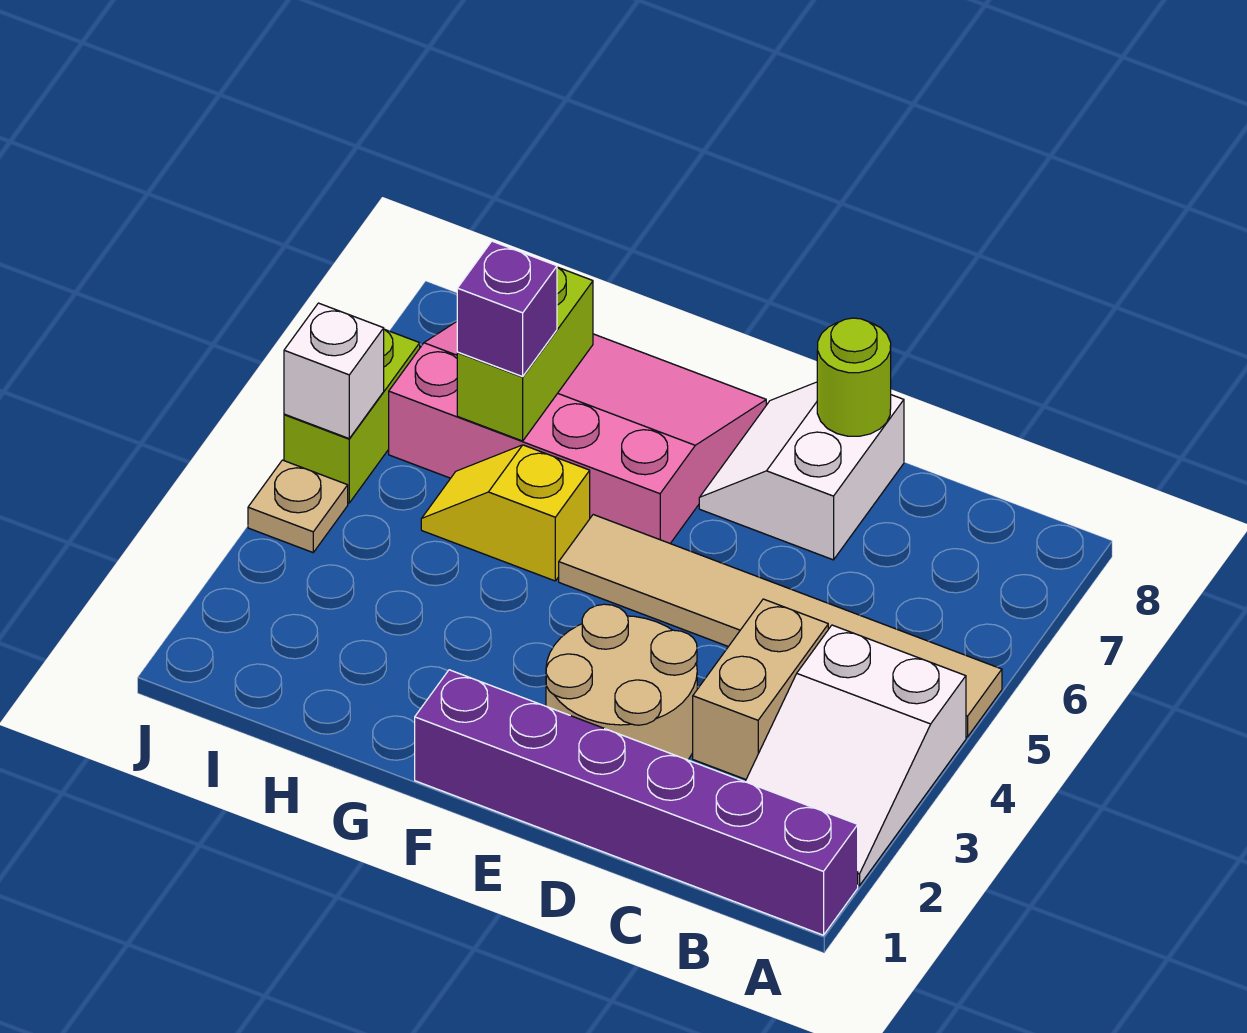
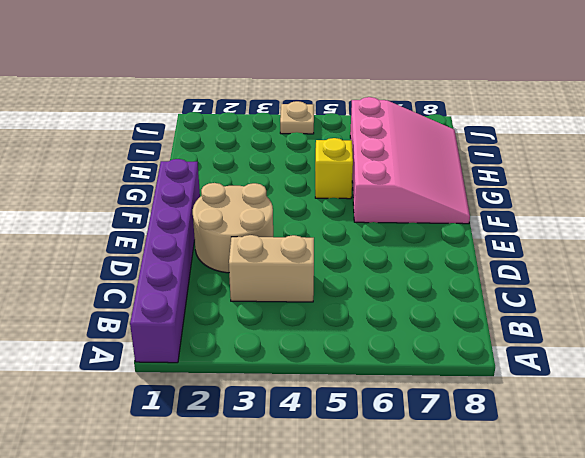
none -> white slope A2:B4 level 1 top 4
none -> tan tile A5:F5 level 1
none -> white slope D7:E8 level 1 top D

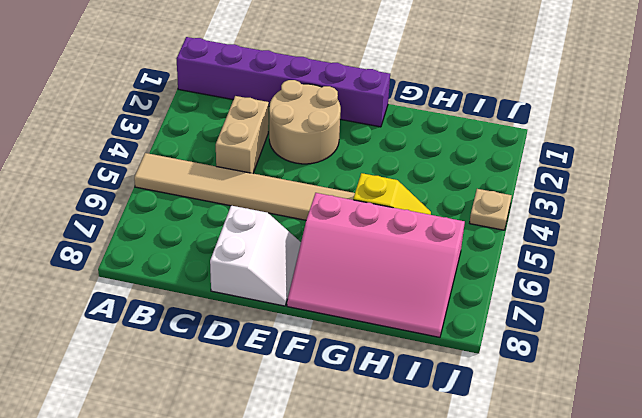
none -> white slope A2:B4 level 1 top 4
none -> lime brick J5:J6 level 1
none -> lime round brick D8 level 2

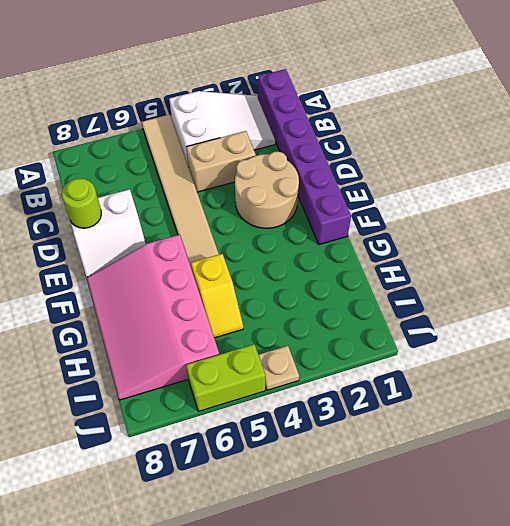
none -> lime brick H6:H7 level 2
none -> white brick J5 level 2
none -> purple brick H6 level 3

